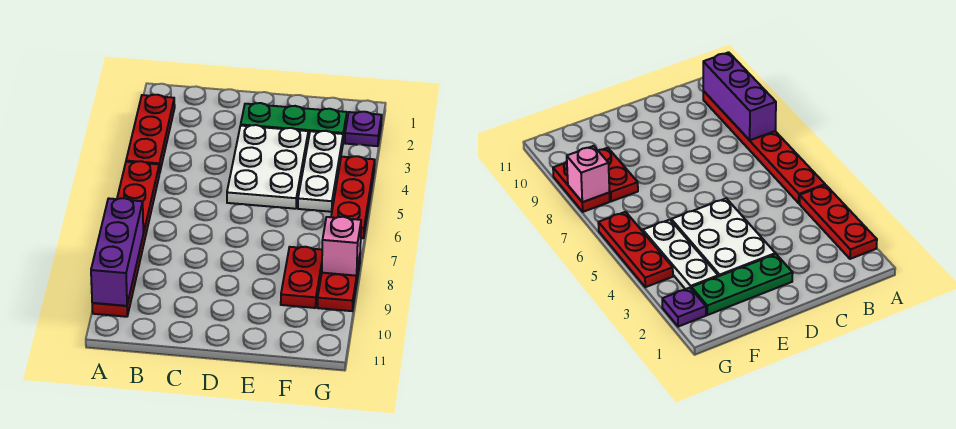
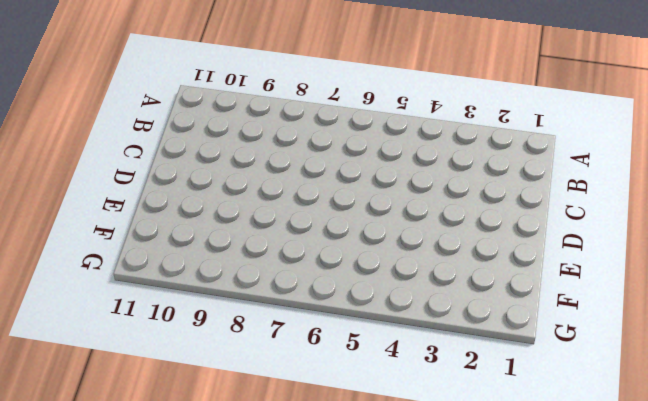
none -> red plate A2:A4 level 1
none -> red plate A5:A10 level 1

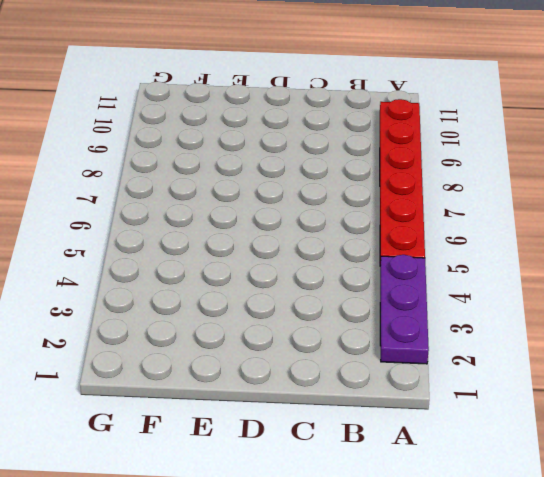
purple plate A2:A4 level 1 -> red plate A2:A4 level 1
none -> green plate D2:F2 level 1
none -> white plate D3:E5 level 1

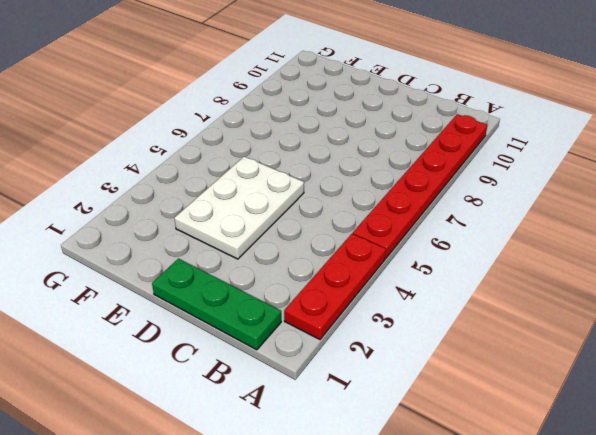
green plate B1:D1 level 1 -> green plate D2:F2 level 1
none -> white plate F3:F5 level 1
none -> red plate F8:F9 level 1

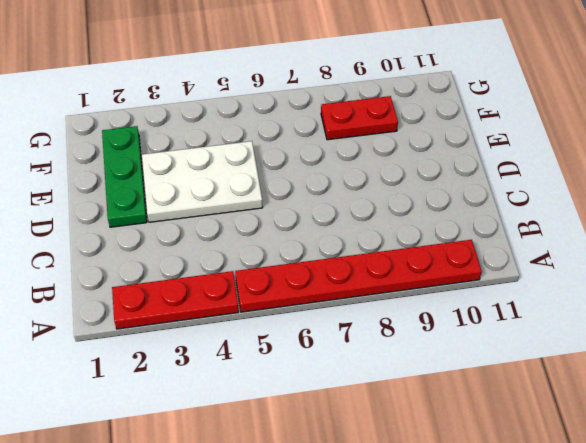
none -> white plate F3:F5 level 1
none -> purple plate G2 level 1

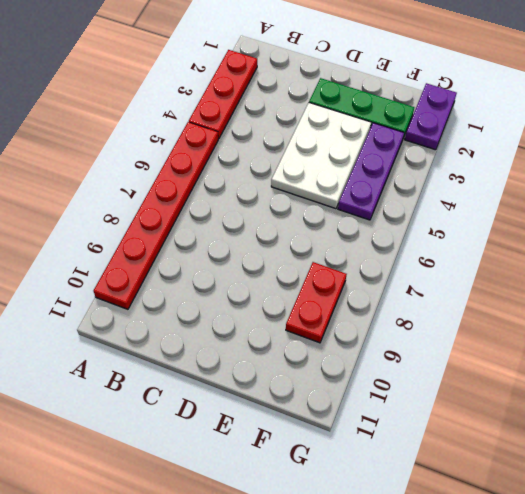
purple plate F3:F5 level 1 -> white plate F3:F5 level 1
purple plate G1:G2 level 1 -> purple plate G2 level 1
none -> red plate G4:G6 level 1
none -> red plate G8:G9 level 1

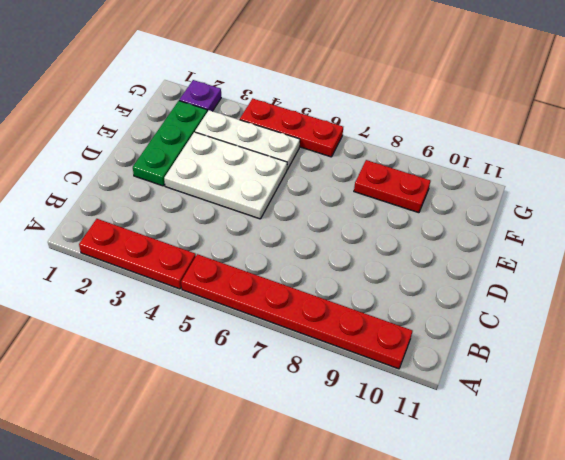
none -> red plate G8:G9 level 1
none -> purple brick A8:A10 level 2

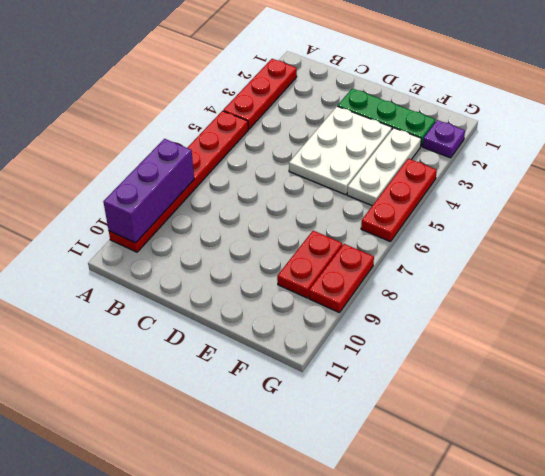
none -> pink brick G8 level 2

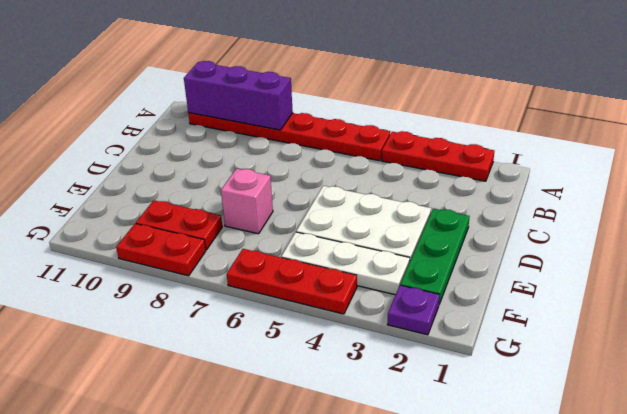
pink brick E7 level 1 -> pink brick G8 level 2

